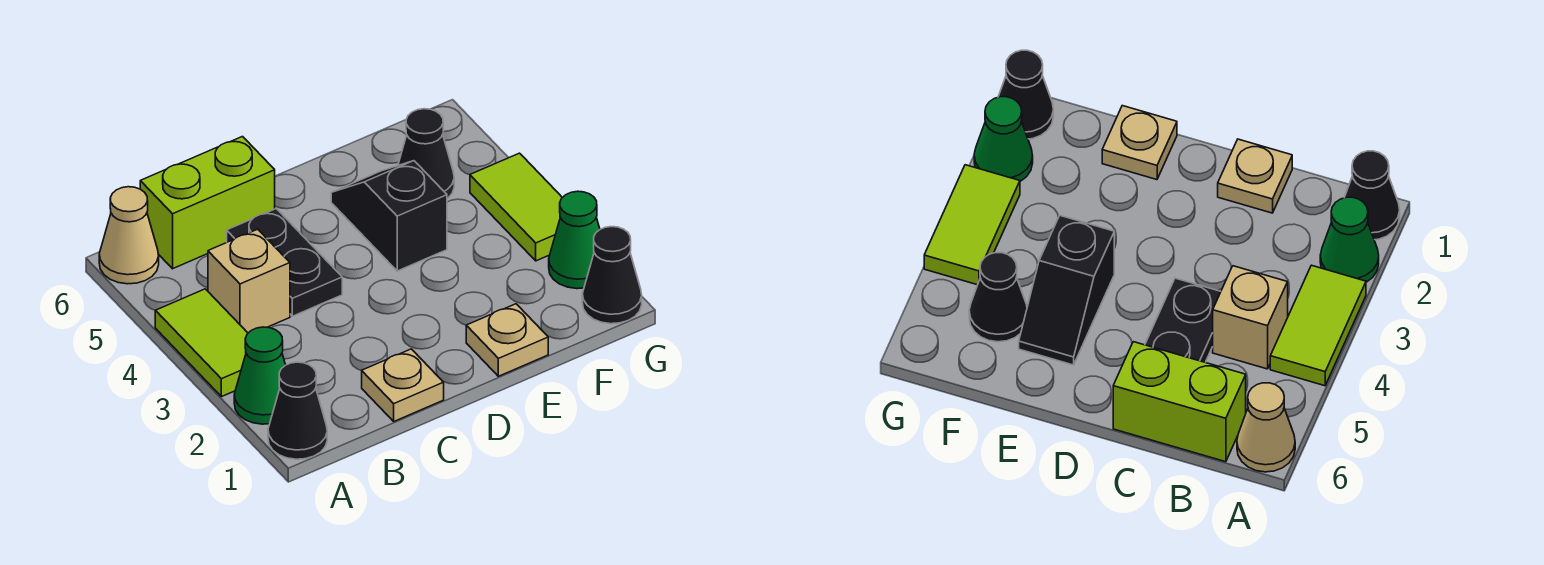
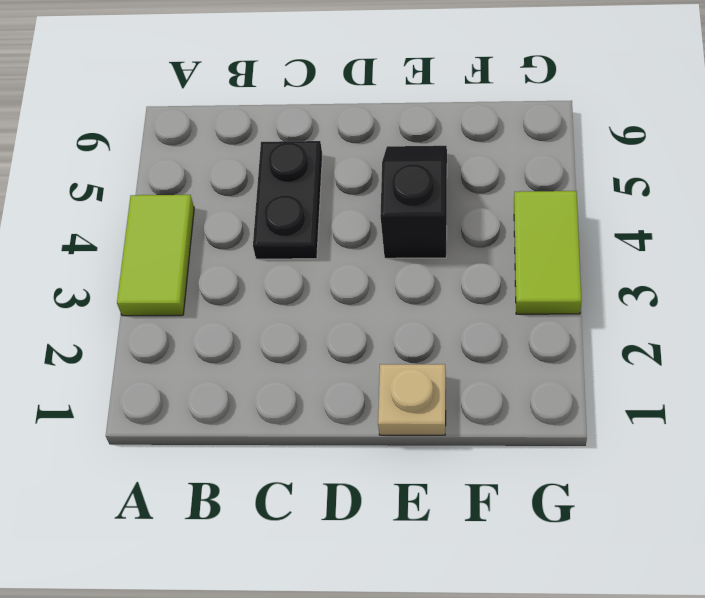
none -> black cone A1 level 1
none -> green cone A2 level 1
none -> tan cone A6 level 1

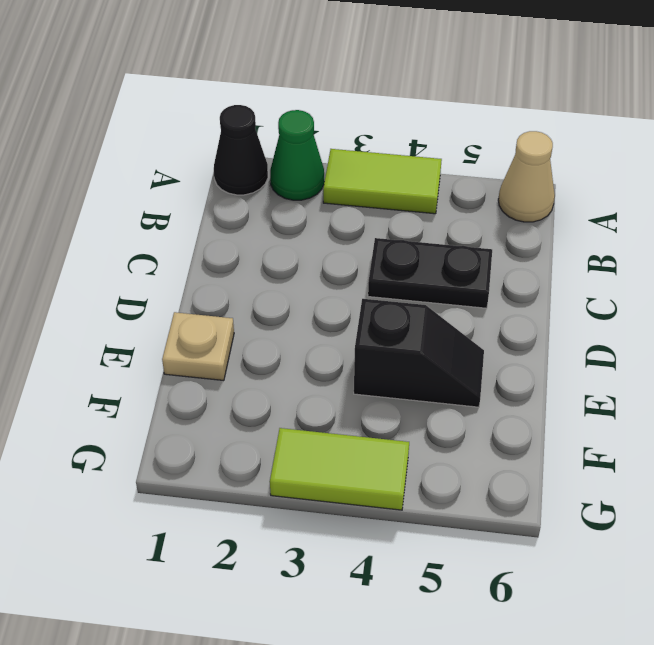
none -> tan brick B4 level 1
none -> lime brick B6:C6 level 1
none -> tan plate C1 level 1

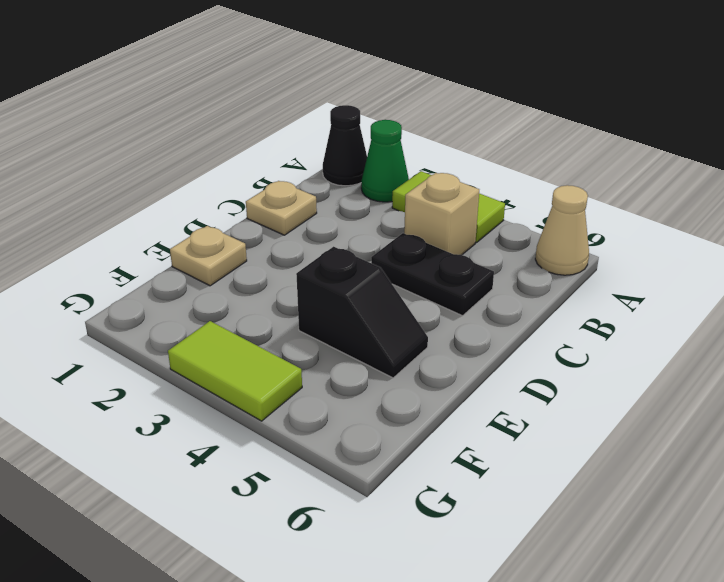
none -> lime brick B6:C6 level 1
none -> black cone F5 level 1
none -> black cone G1 level 1

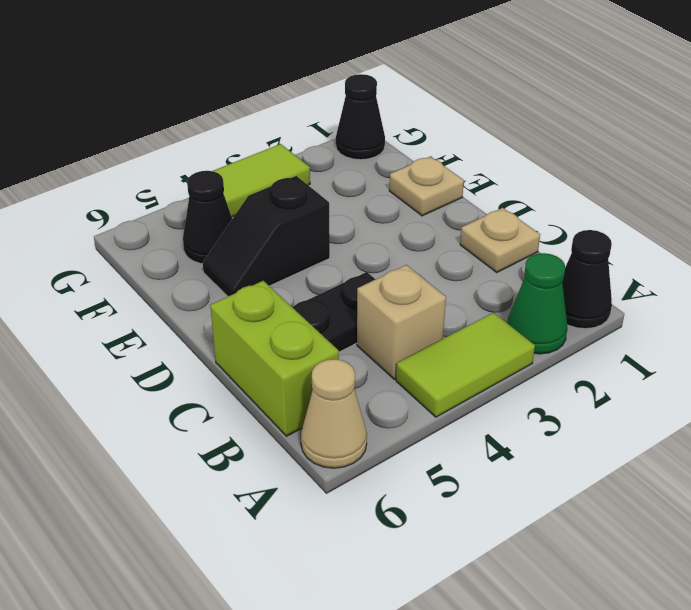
none -> green cone G2 level 1

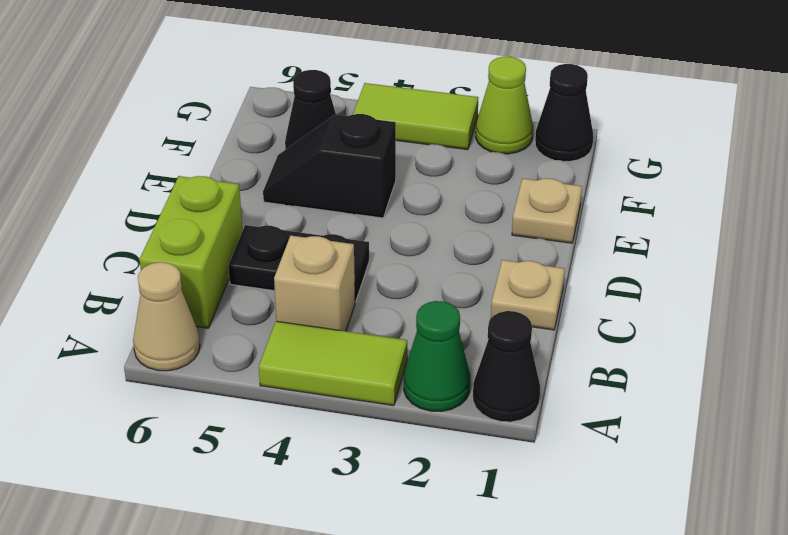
lime cone G2 level 1 -> green cone G2 level 1

